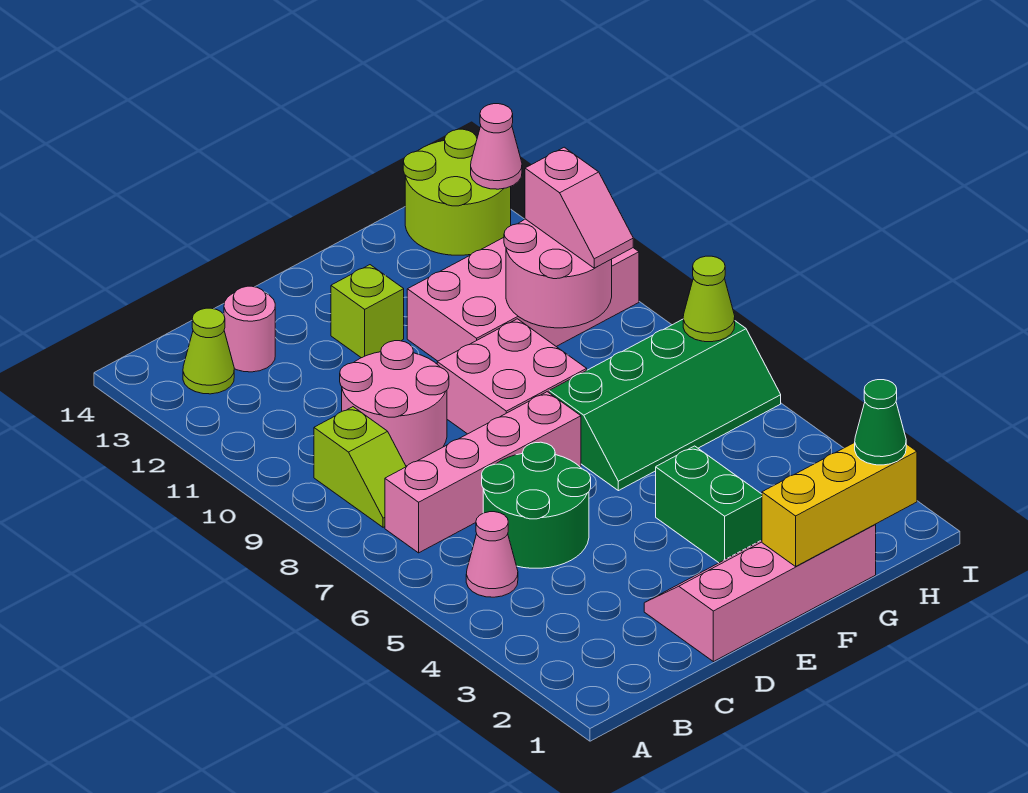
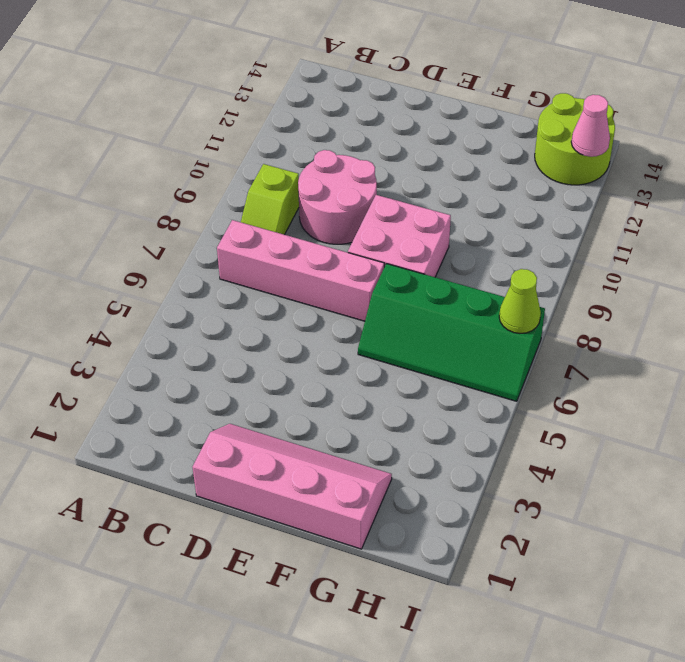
none -> pink cone B5 level 1
none -> lime cone B13 level 1
none -> green round brick C5:D6 level 1

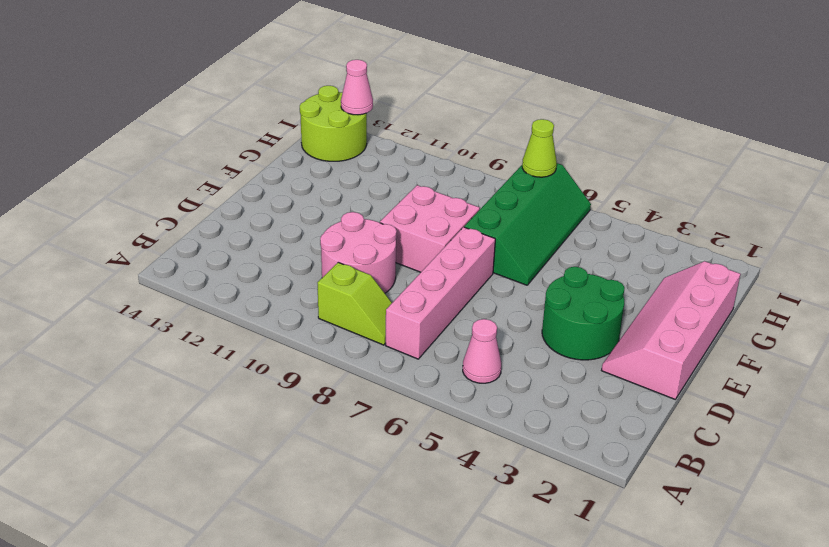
green round brick D3:E4 level 1 -> green round brick C5:D6 level 1
none -> lime cone B13 level 1
none -> pink round brick C13 level 1
none -> lime brick E12 level 1

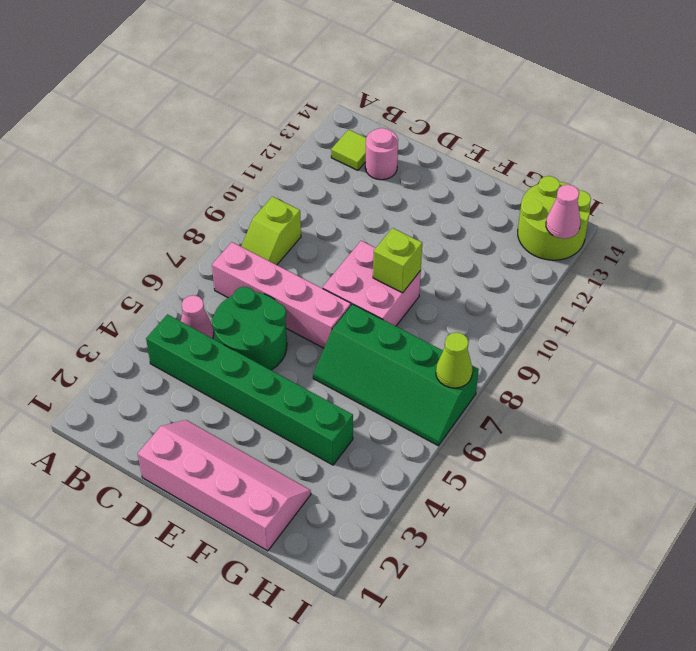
green brick B4:G4 level 1 -> green brick F3:F4 level 1
lime tile B13 level 1 -> lime cone B13 level 1
lime brick F9 level 2 -> lime brick E12 level 1
none -> pink round brick C9:D10 level 1
none -> pink brick F10:I11 level 1
none -> yellow brick F1:H1 level 2

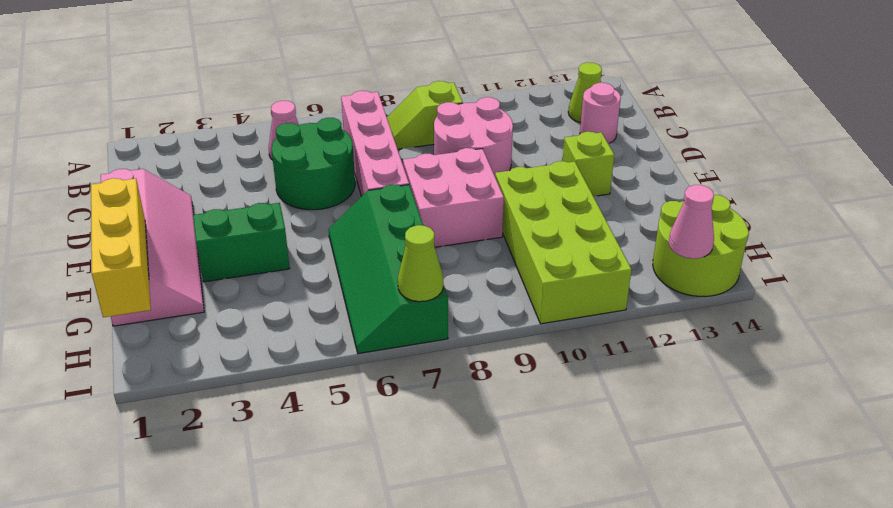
lime brick F10:I11 level 1 -> pink brick F10:I11 level 1
none -> pink round brick G9:H10 level 2
none -> green cone H1 level 3
none -> pink slope H9:H10 level 3 top 10

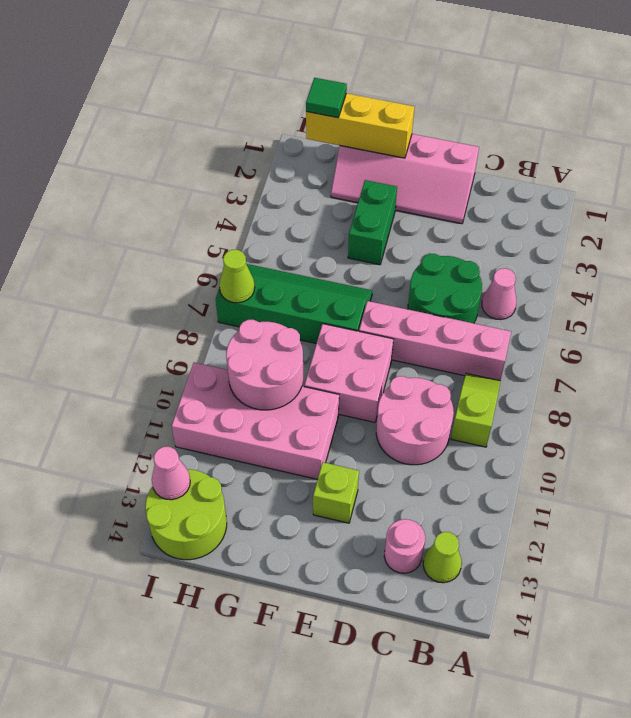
green tile H1 level 3 -> green cone H1 level 3
none -> pink slope H9:H10 level 3 top 10

